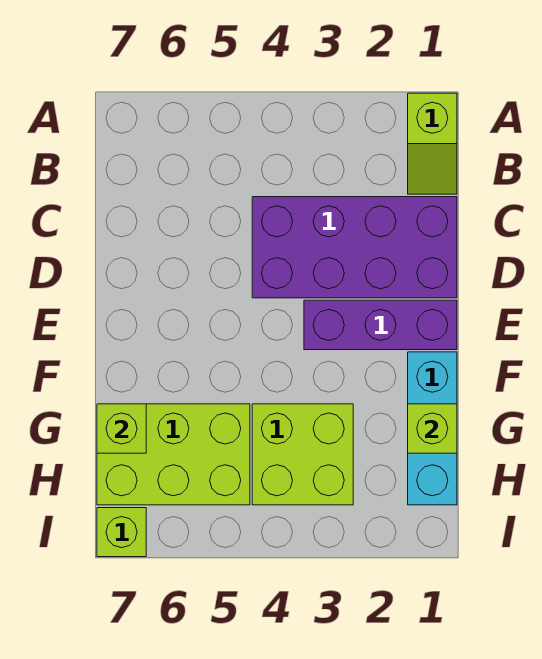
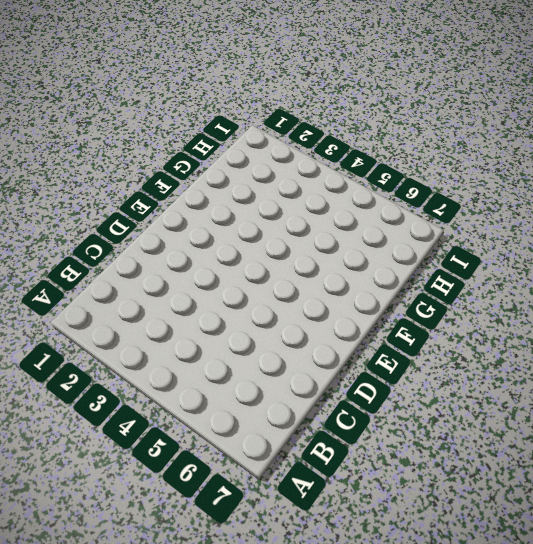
none -> lime slope A1:B1 level 1 top A
none -> purple brick C1:D4 level 1

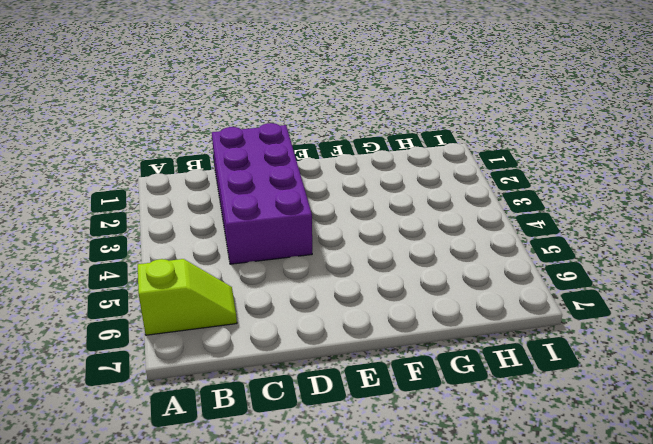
lime slope A6:B6 level 1 top A -> lime slope A1:B1 level 1 top A
none -> purple brick E1:E3 level 1
none -> cyan brick F1:H1 level 1

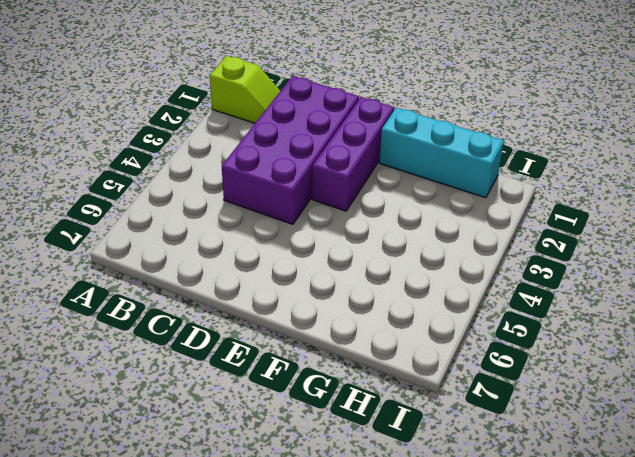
none -> lime brick G3:H4 level 1
none -> lime brick G5:H7 level 1

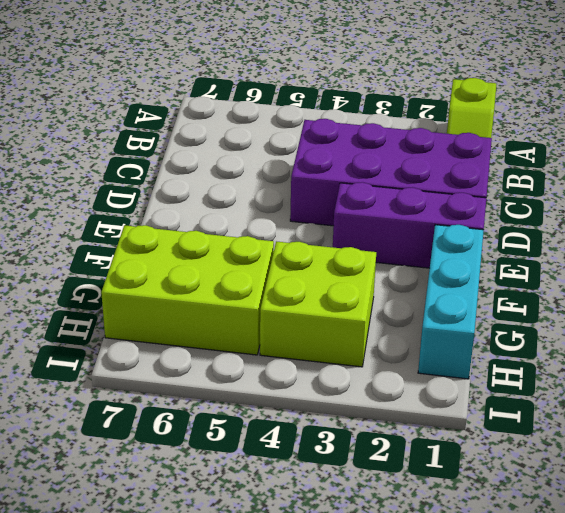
none -> lime brick I7 level 1
none -> lime brick G1 level 2

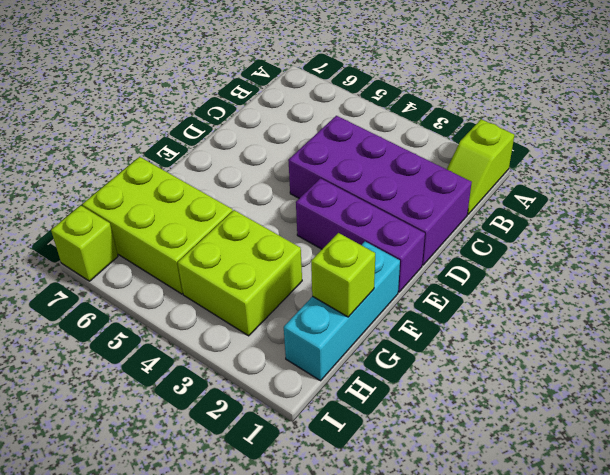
none -> lime brick G7 level 2

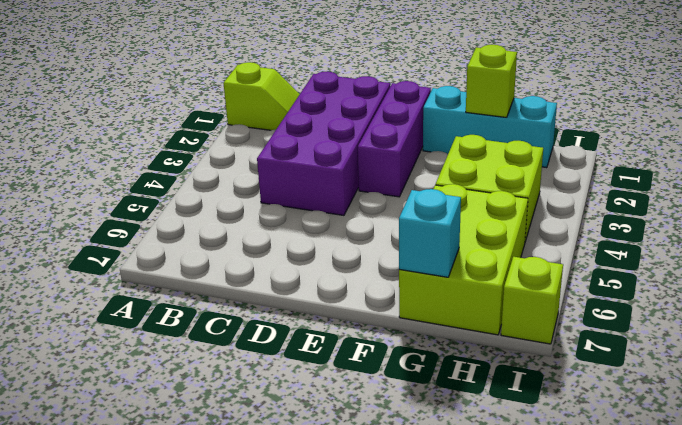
cyan brick G7 level 2 -> lime brick G7 level 2

